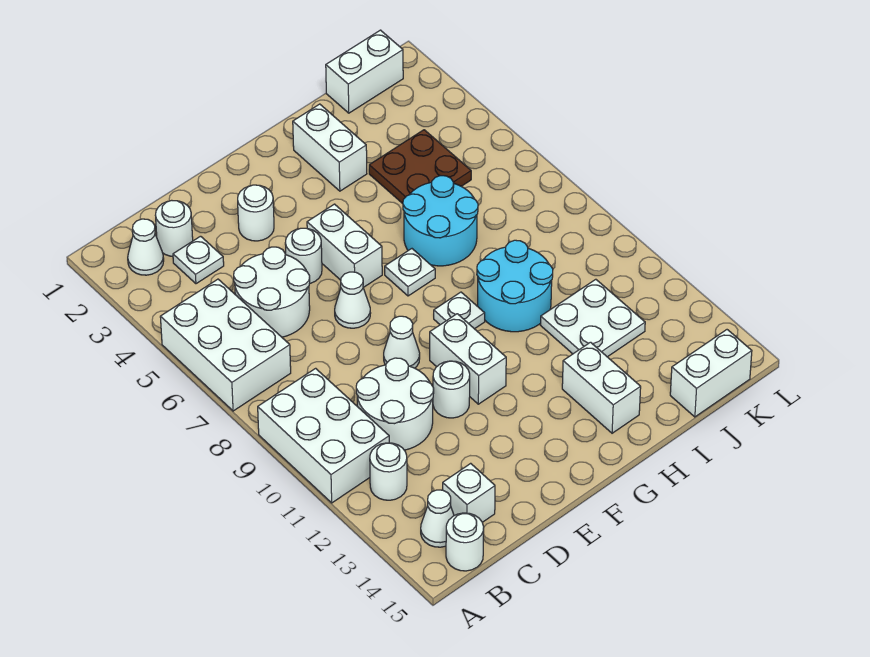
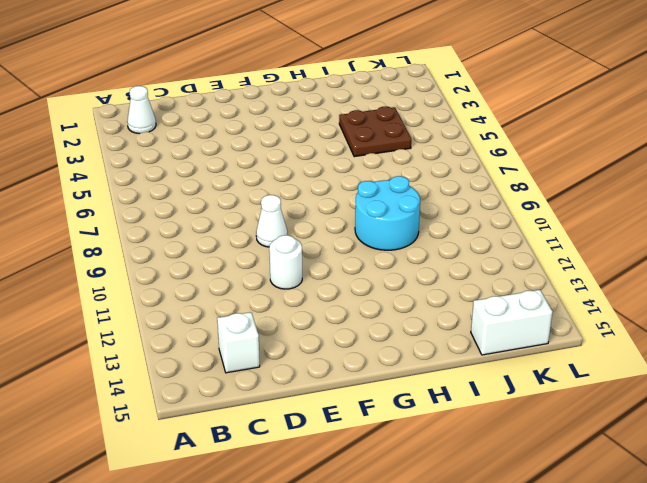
none -> white brick A5:B7 level 1
none -> white brick A9:B11 level 1
none -> white round brick B12 level 1

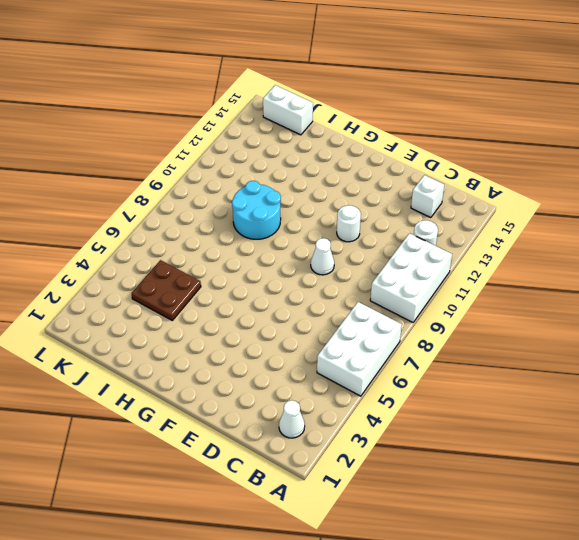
none -> white cone B14 level 1
none -> white round brick B15 level 1
none -> white round brick C2 level 1

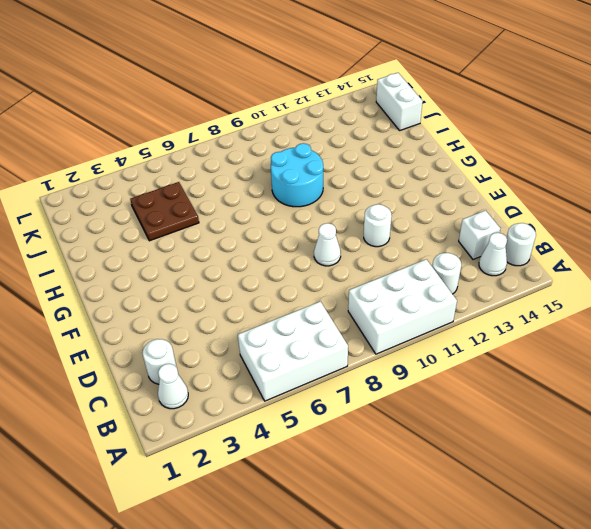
none -> white plate C3 level 1
none -> white round brick C5:D6 level 1
none -> white round brick C10:D11 level 1

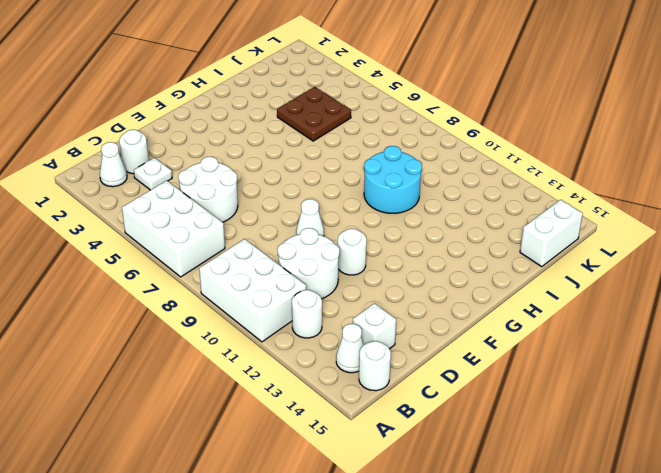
none -> white round brick E3 level 1
none -> white round brick E5 level 1
none -> white cone E7 level 1

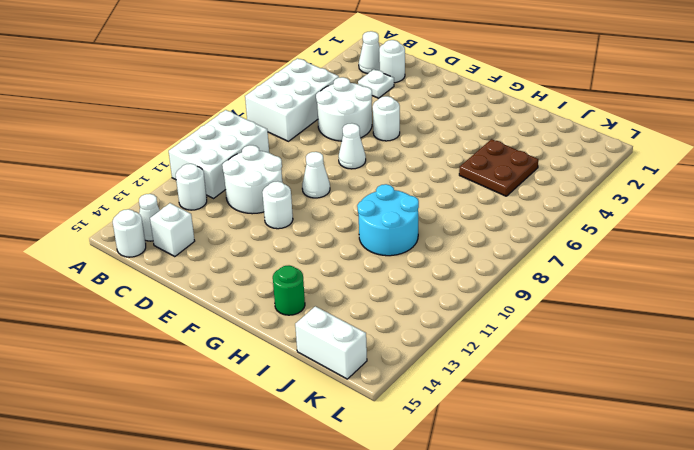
green round brick H14 level 1 -> white brick H13:H14 level 1
none -> white round brick E3 level 1
none -> white brick F5:F6 level 1
none -> white brick F10:F11 level 1

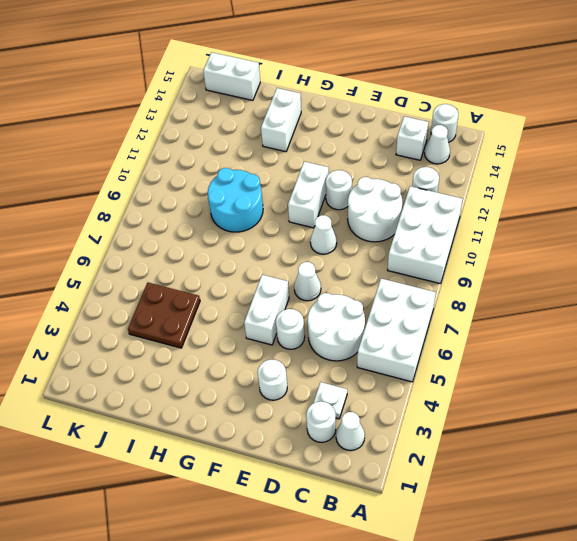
none -> white plate G7 level 1
none -> white plate G9 level 1
none -> white brick H2:H3 level 1

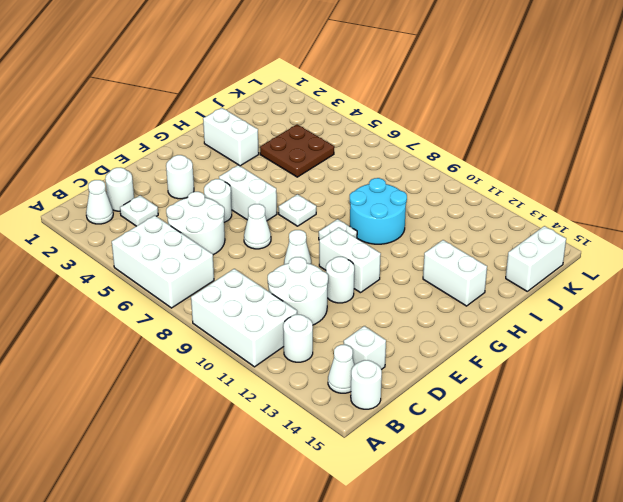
none -> cyan round brick H6:I7 level 1
none -> white plate I11:J12 level 1
none -> white brick J1:K1 level 1

